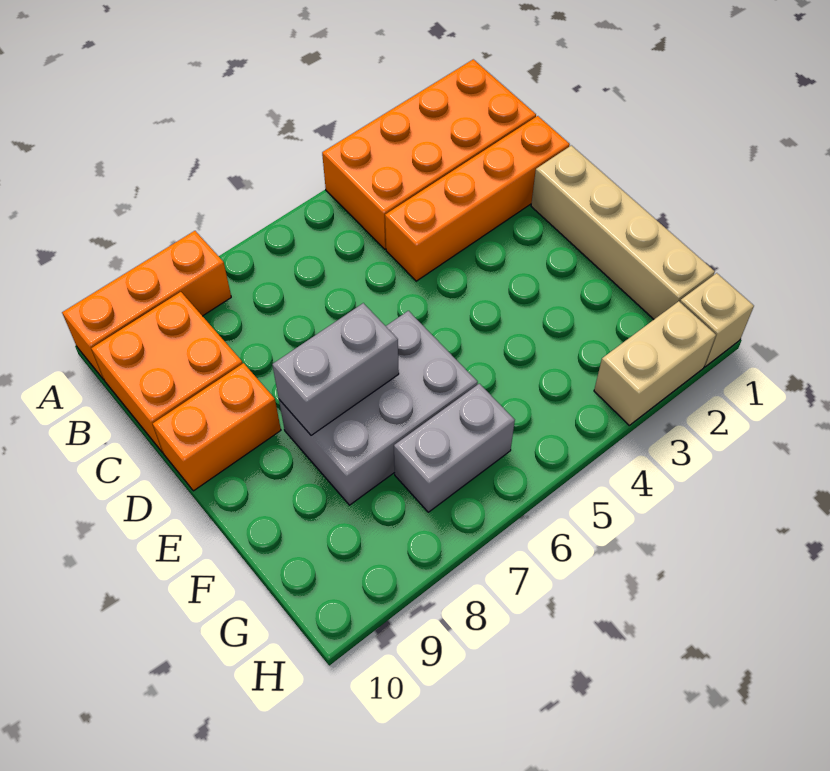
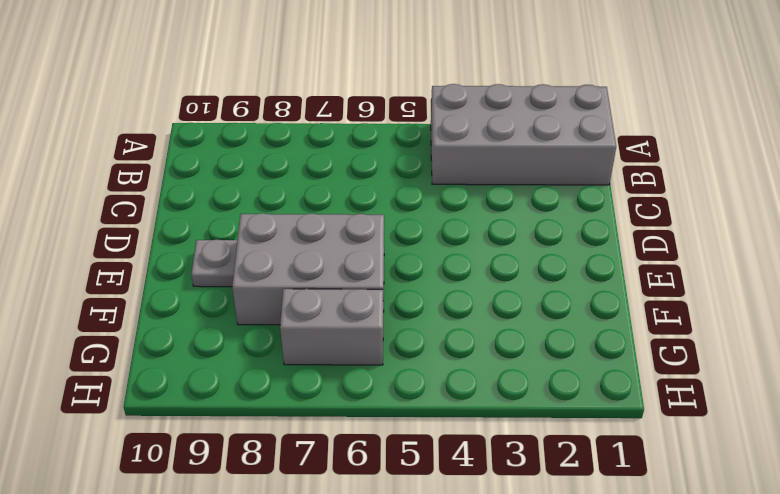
grey brick A1:B4 level 1 -> orange brick A1:B4 level 1
grey plate E9 level 1 -> none
none -> orange brick A8:A10 level 1
none -> orange brick B9:C10 level 1

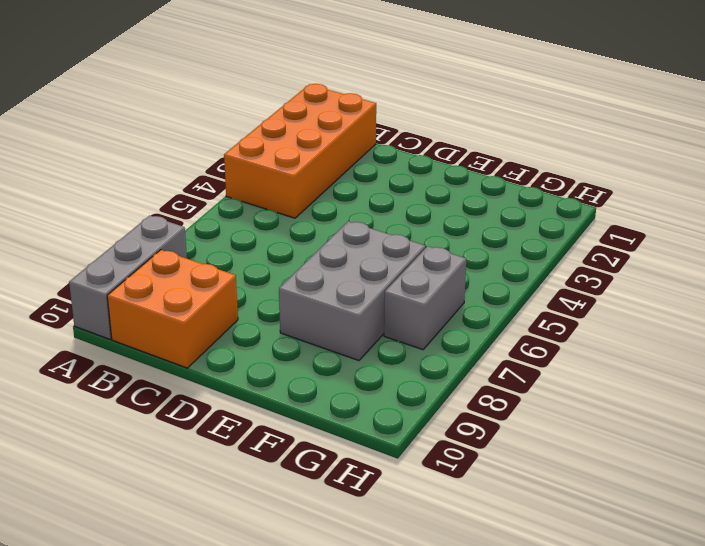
grey brick A8:A10 level 1 -> orange brick A8:A10 level 1
none -> orange brick C1:C4 level 1
none -> tan brick D1:G1 level 1

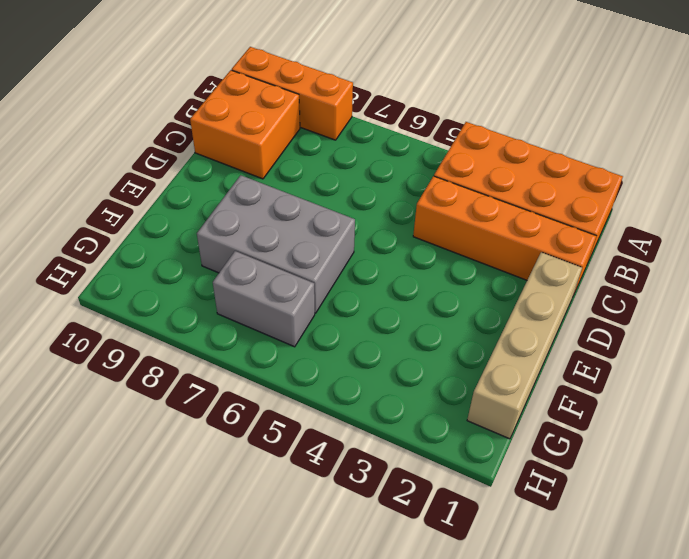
none -> orange brick D9:D10 level 1
none -> tan brick H1 level 1

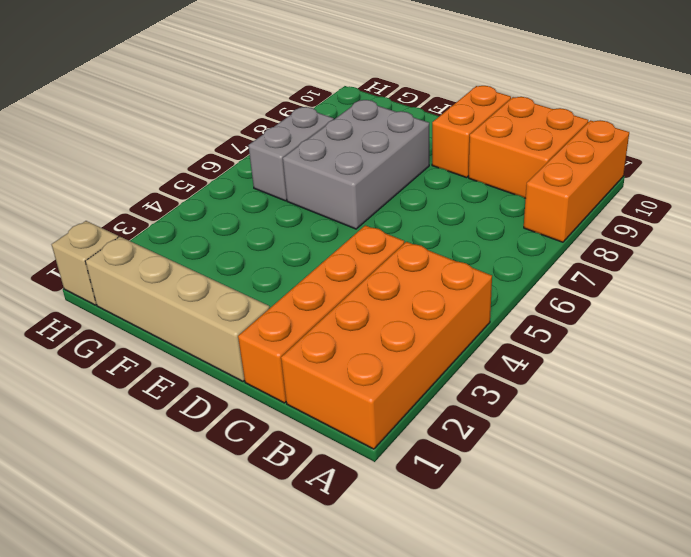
none -> tan brick H2:H3 level 1
none -> grey brick E7:E8 level 2

